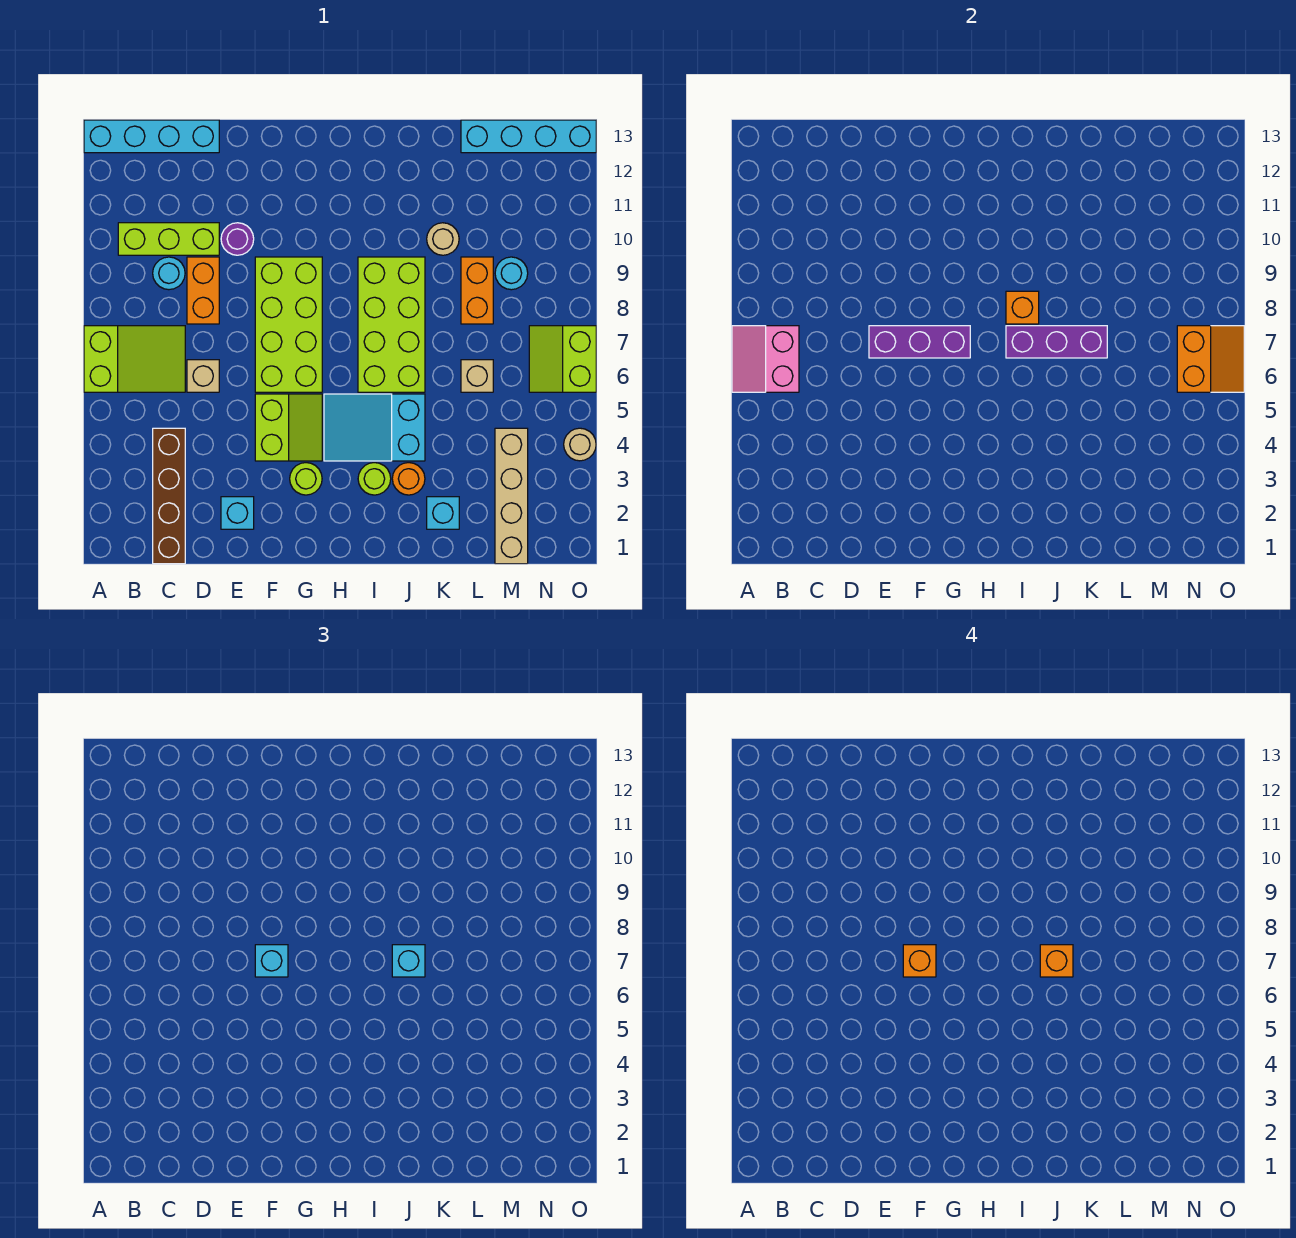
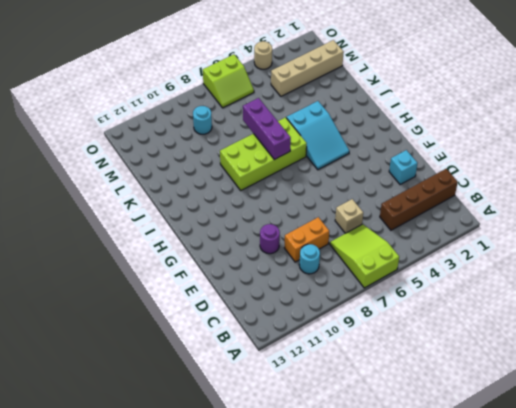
none -> cyan brick A13:D13 level 1
none -> lime brick B10:D10 level 1
none -> lime slope F4:G5 level 1 top F
none -> lime brick F6:G9 level 1

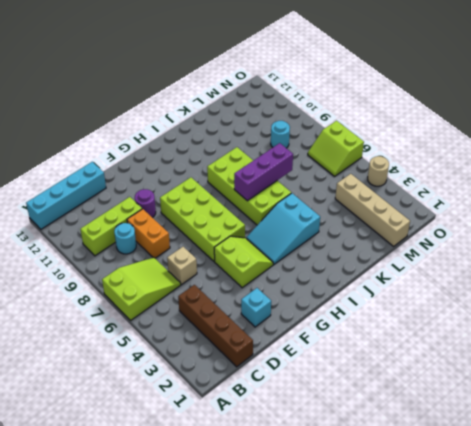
none -> lime round brick G3 level 1
none -> lime round brick I3 level 1
none -> orange round brick J3 level 1
none -> cyan brick K2 level 1

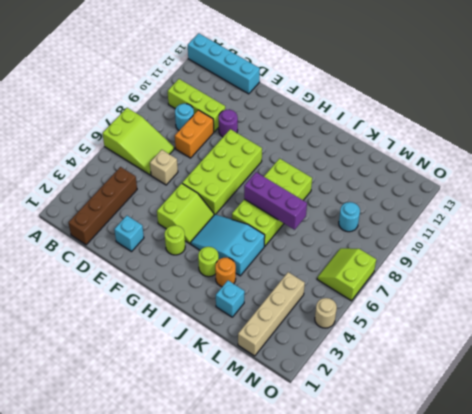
none -> tan round brick K10 level 1
none -> tan brick L6 level 1
none -> orange brick L8:L9 level 1
none -> cyan brick L13:O13 level 1

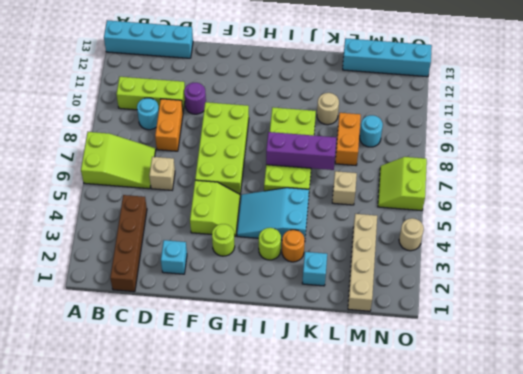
none -> pink slope A6:B7 level 2 top B
none -> purple brick E7:G7 level 2
none -> orange brick I8 level 2
none -> orange slope N6:O7 level 2 top N

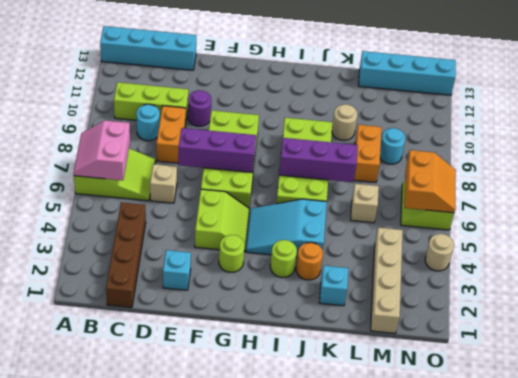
none -> orange brick I8 level 2
none -> cyan brick F7 level 3
none -> cyan brick J7 level 3
none -> orange brick F7 level 4

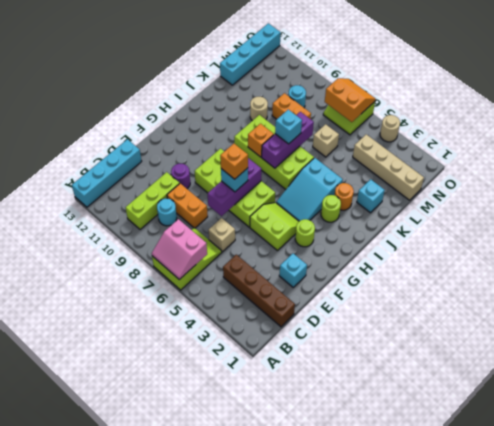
none -> orange brick J7 level 4

